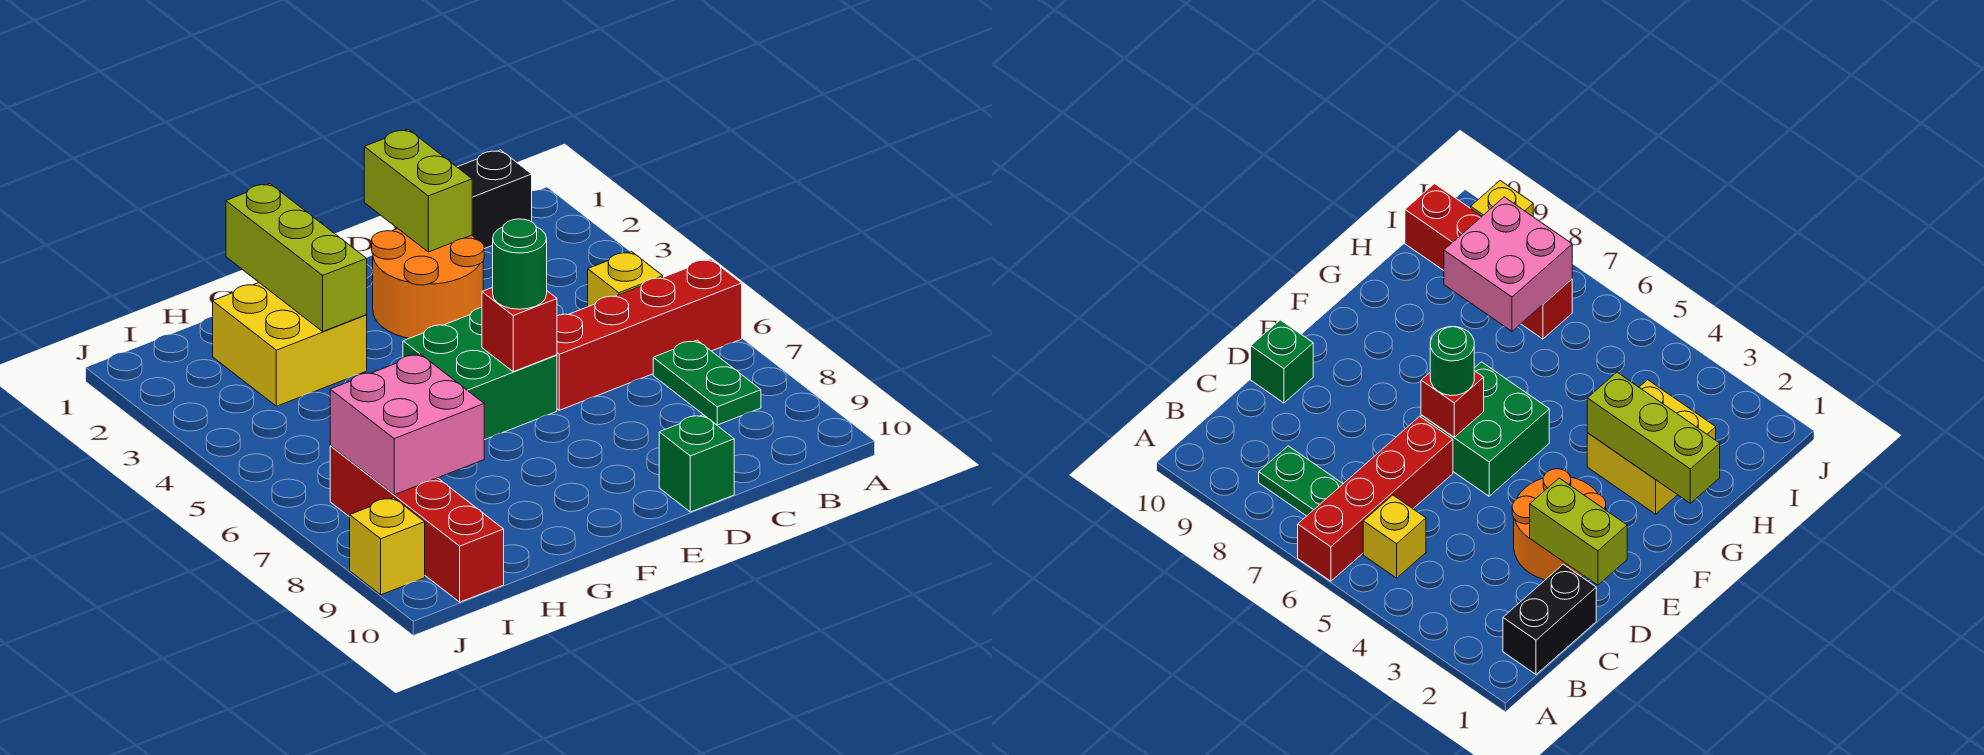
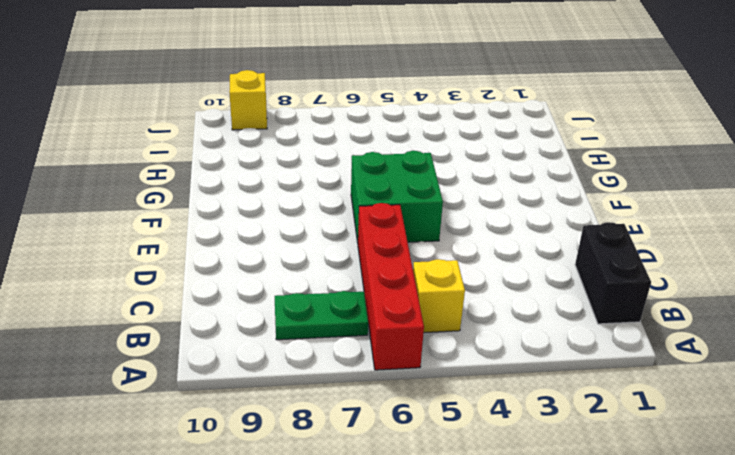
none -> orange round brick D2:E3 level 1
none -> green brick D10 level 1
none -> yellow brick G2:H3 level 1

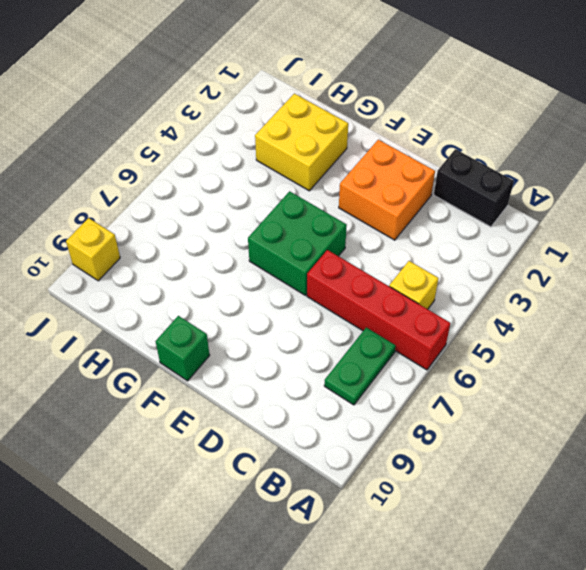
orange brick D2:E3 level 1 -> orange round brick D2:E3 level 1
green brick F10 level 1 -> green brick D10 level 1
none -> red brick I7:I10 level 1
none -> lime brick D1:D2 level 2
none -> red brick E6 level 2

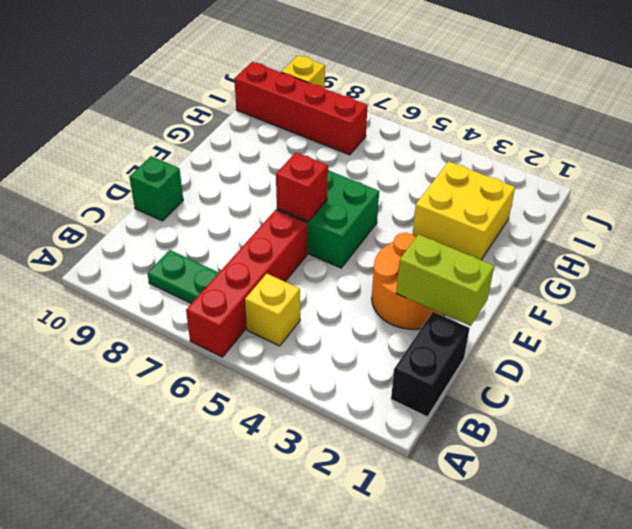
none -> lime brick G1:G3 level 2
none -> pink brick H7:I8 level 2
none -> green round brick E6 level 3

